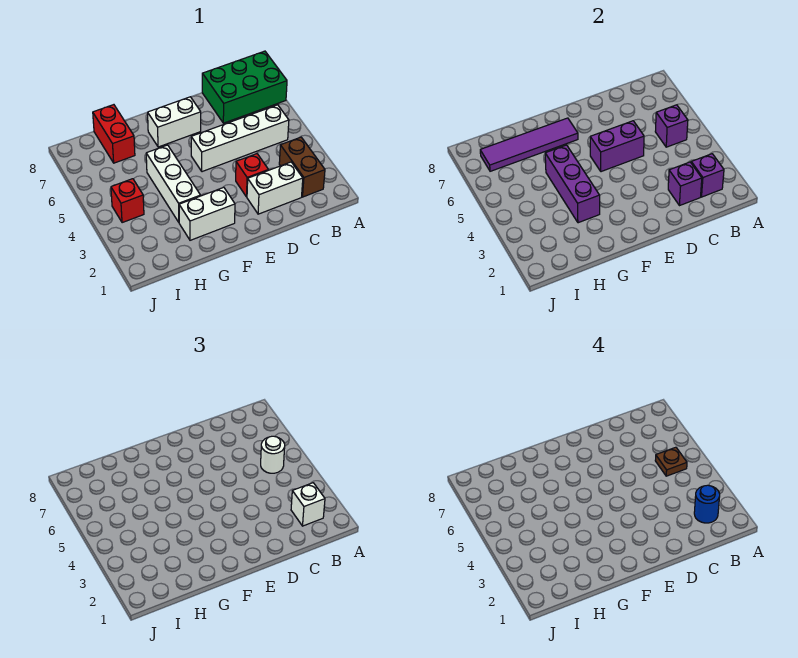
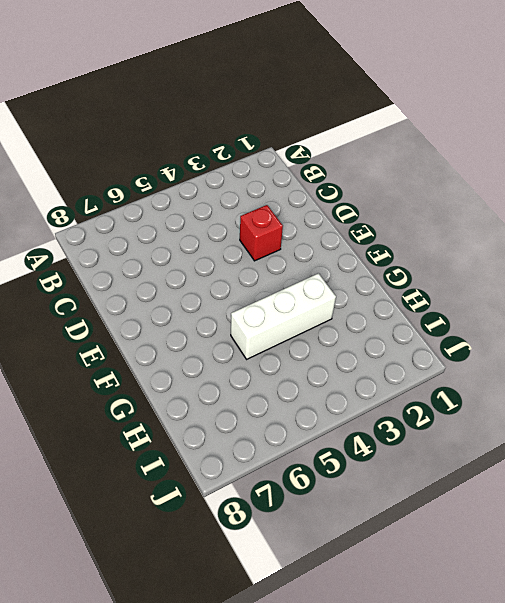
none -> green brick A7:C8 level 1
none -> brown brick B2:B3 level 1
none -> white brick B5:E5 level 1

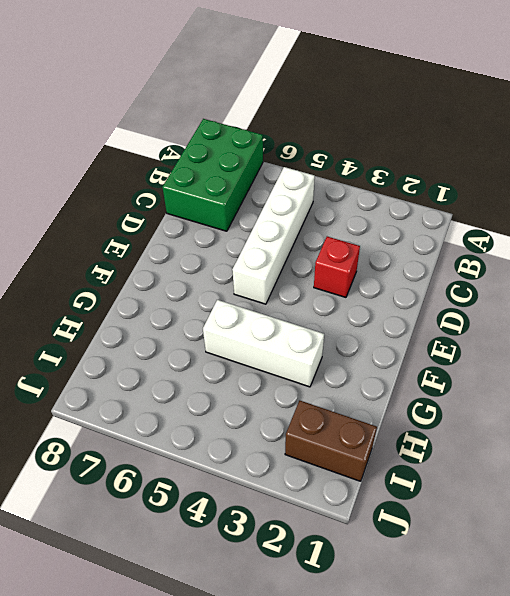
brown brick I1:I2 level 1 -> brown brick B2:B3 level 1
none -> white brick C2:D2 level 1
none -> white brick E7:F7 level 1
none -> white brick F2:G2 level 1

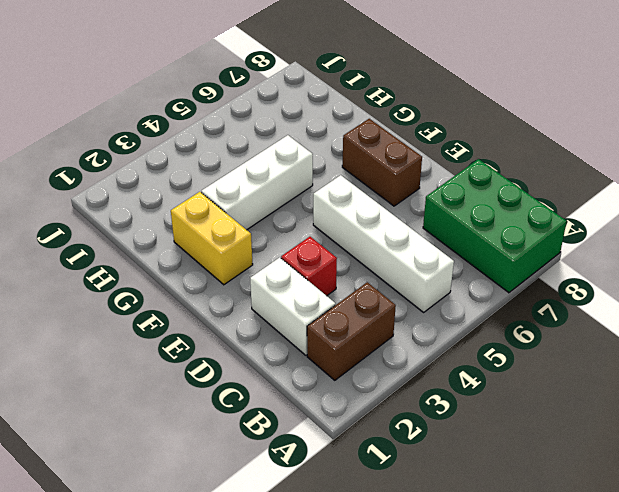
brown brick E7:F7 level 1 -> white brick E7:F7 level 1
yellow brick F2:G2 level 1 -> white brick F2:G2 level 1
none -> red brick H7:H8 level 1
none -> red brick I4 level 1
none -> purple brick B2 level 2

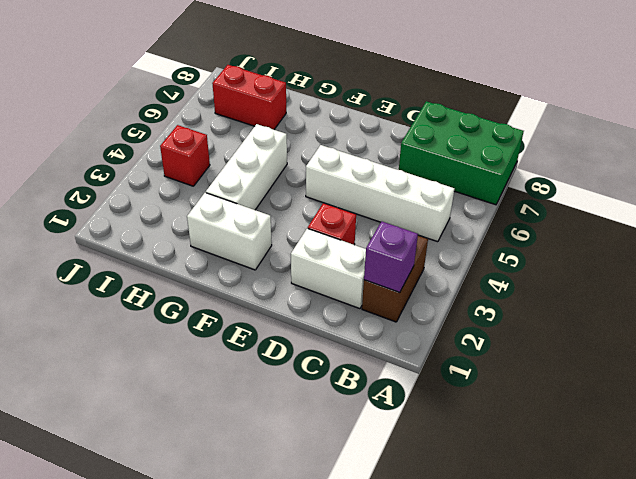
red brick H7:I7 level 1 -> red brick H7:H8 level 1
none -> white brick E7:F7 level 1
none -> purple brick B5 level 2
none -> purple brick C2 level 2

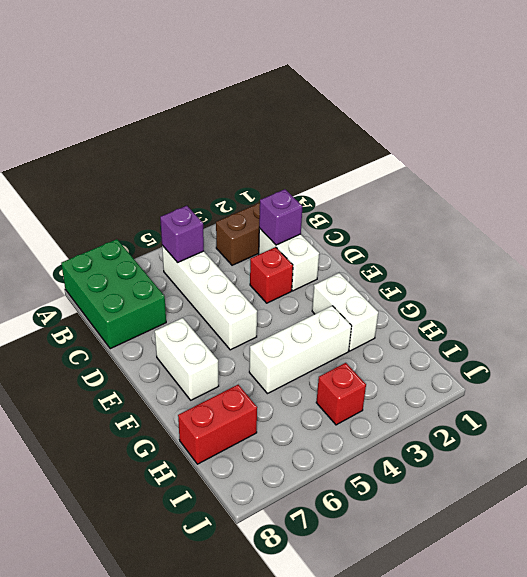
none -> purple brick B2 level 2
none -> purple brick D5:E5 level 2
none -> purple tile F7:I7 level 2

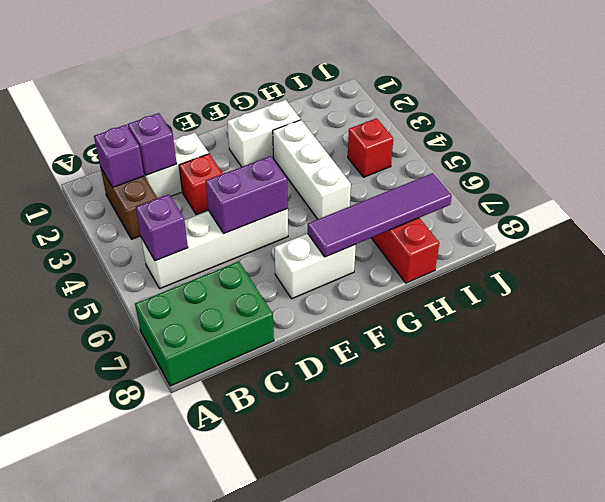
none -> purple brick G3:G5 level 2
none -> white brick B2 level 3
none -> white round brick B5 level 3

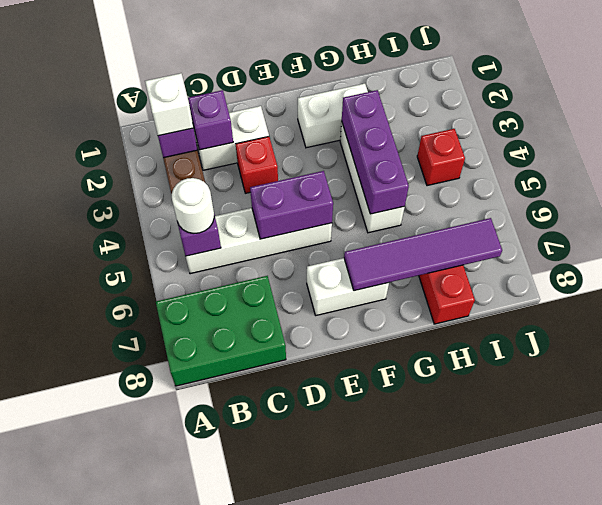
none -> blue round brick B2 level 4
none -> brown plate B5 level 4

